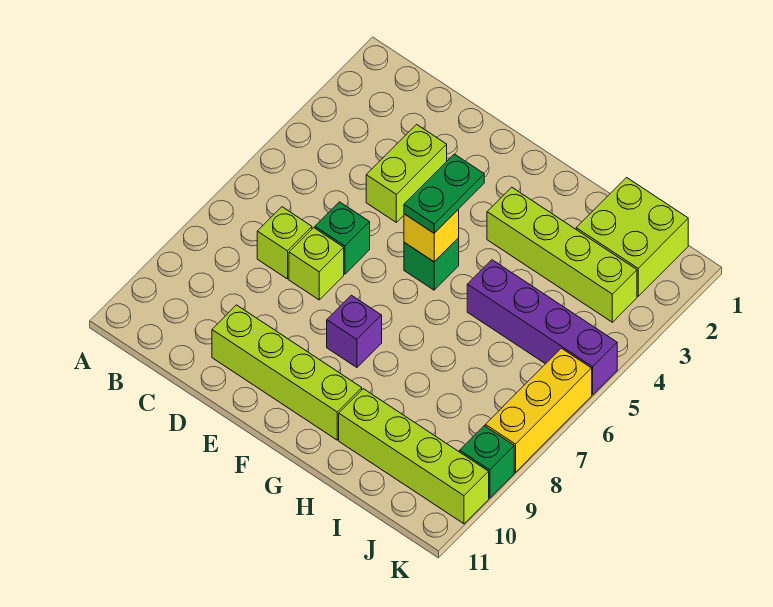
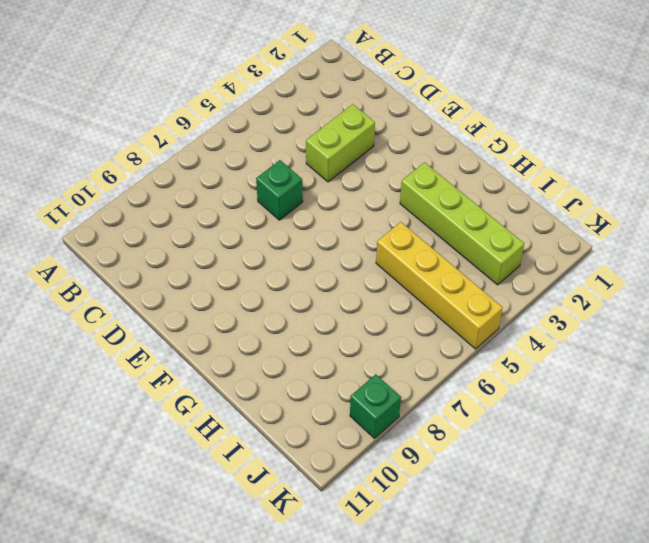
yellow brick H5:K5 level 1 -> purple brick H5:K5 level 1
none -> lime brick C7 level 1
none -> lime brick D7 level 1
none -> lime brick D10:G10 level 1

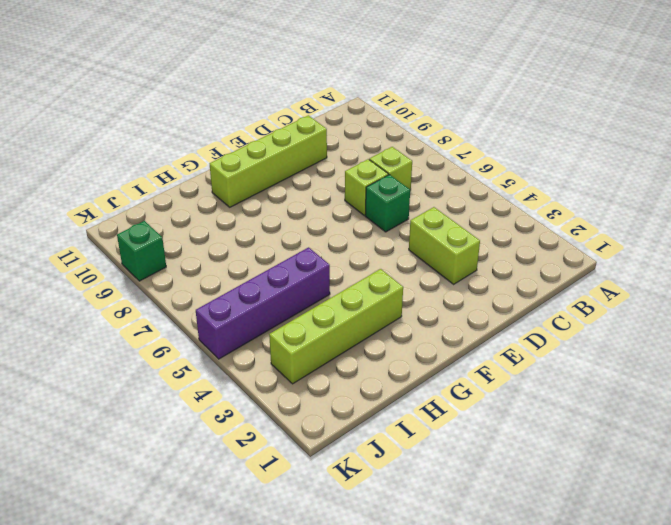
none -> green brick F5 level 1
none -> purple brick F8 level 1
none -> lime brick H10:K10 level 1

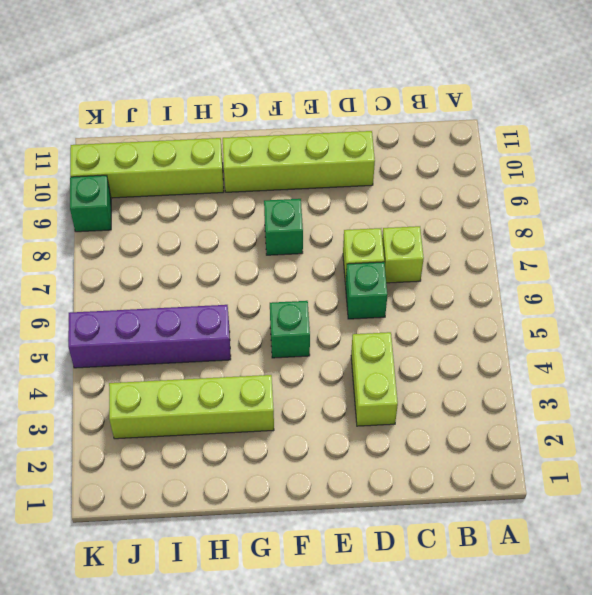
green brick F8 level 1 -> purple brick F8 level 1
none -> lime brick I1:J2 level 1
none -> yellow brick K6:K8 level 1
none -> yellow brick F5 level 2

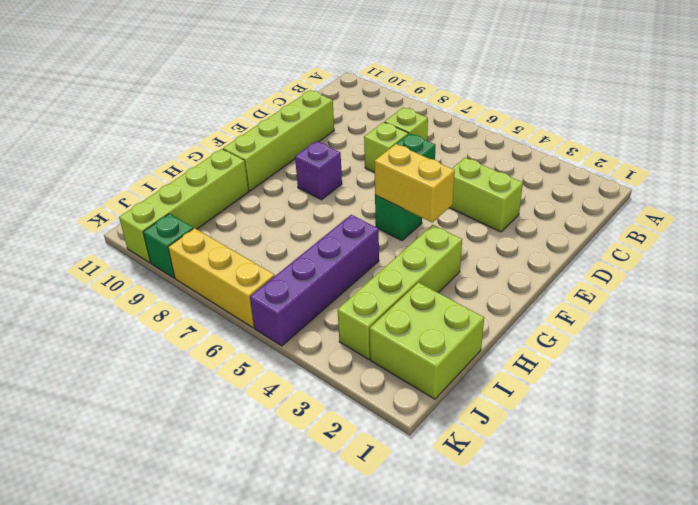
yellow brick F4:F5 level 2 -> yellow brick F5 level 2
none -> green plate F4:F5 level 3

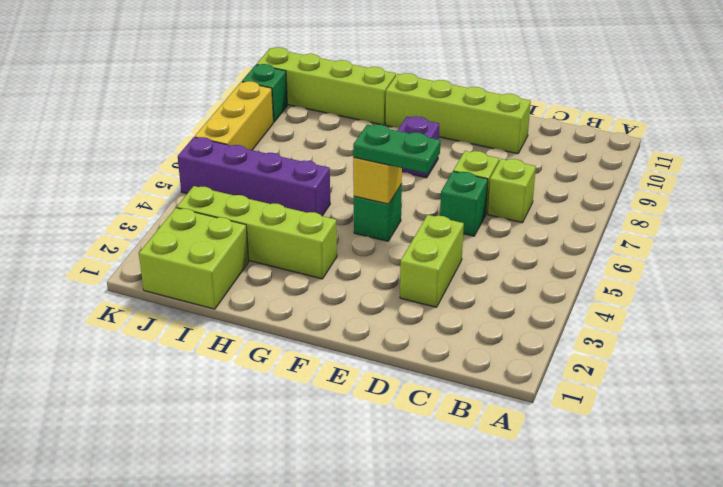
green plate E5:F5 level 3 -> green plate F4:F5 level 3

